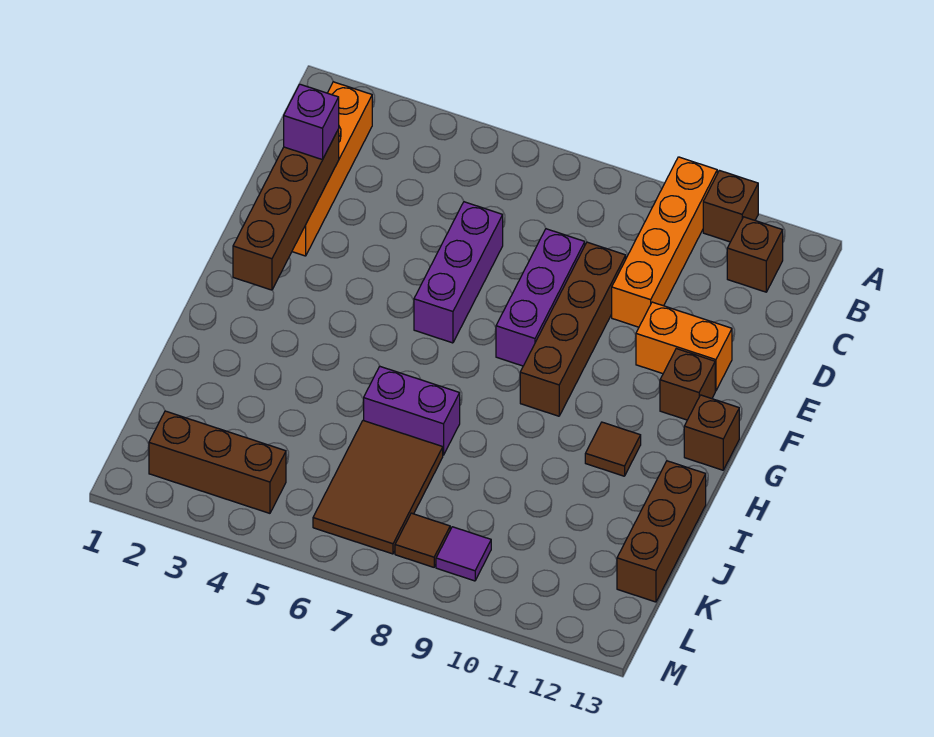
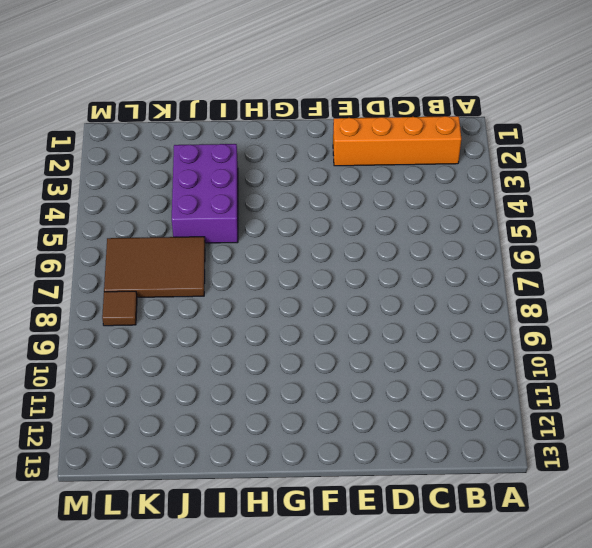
purple brick I3:J5 level 1 -> none
none -> orange brick A10:D10 level 1
none -> brown brick A11 level 1
none -> brown brick B12 level 1

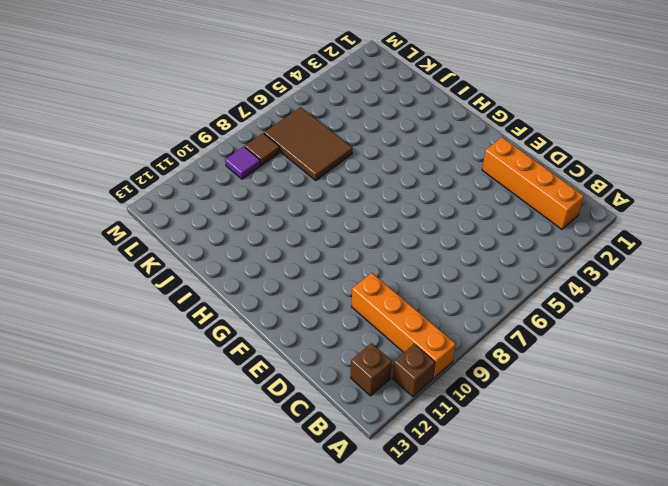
none -> purple brick D6:F6 level 1
none -> purple brick D8:F8 level 1
none -> brown brick D9:G9 level 1

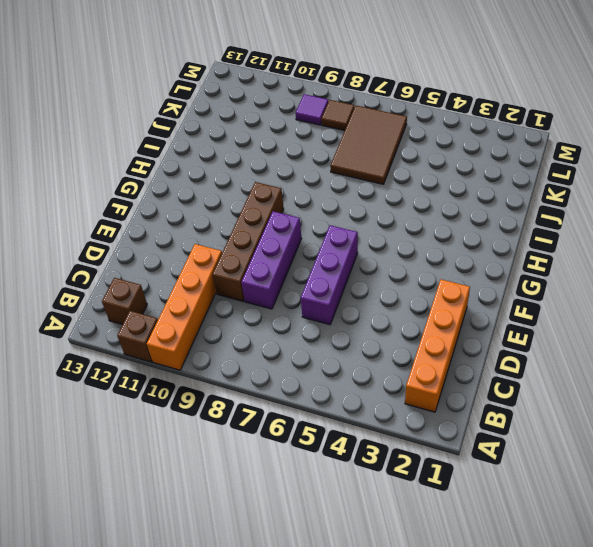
none -> orange brick E11:E12 level 1
none -> brown brick F12 level 1
none -> brown brick G13 level 1

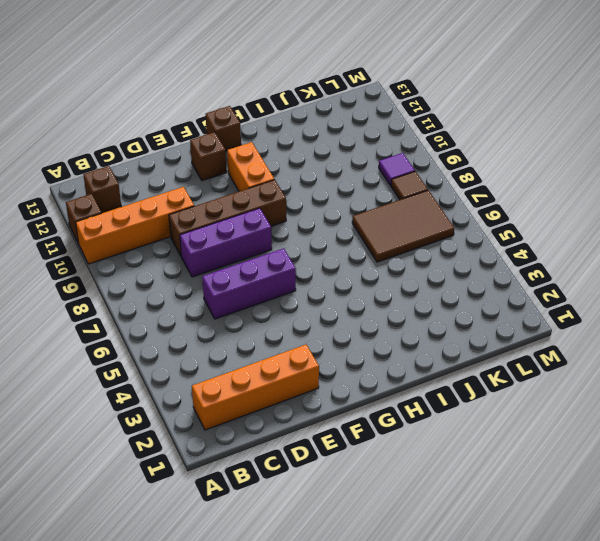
orange brick G10:G11 level 1 -> orange brick E11:E12 level 1
none -> brown tile H11 level 1
none -> purple brick I6:I7 level 1
none -> brown brick I13:K13 level 1

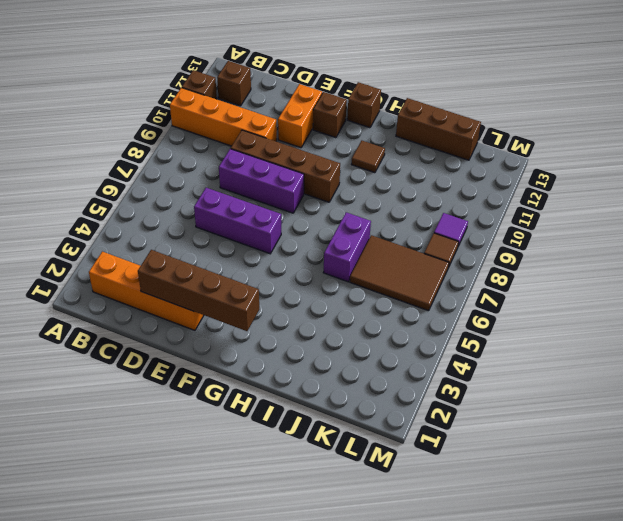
none -> brown brick L2:L4 level 1
none -> purple brick D2 level 3

